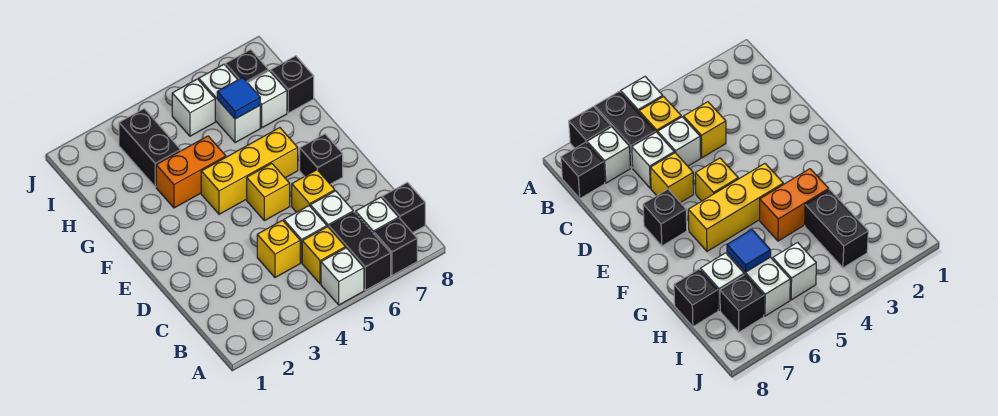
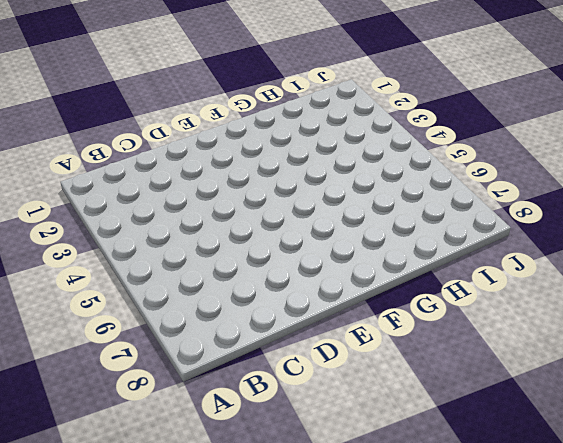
none -> white brick A5 level 1
none -> black brick A6:B6 level 1
none -> black brick A7 level 1

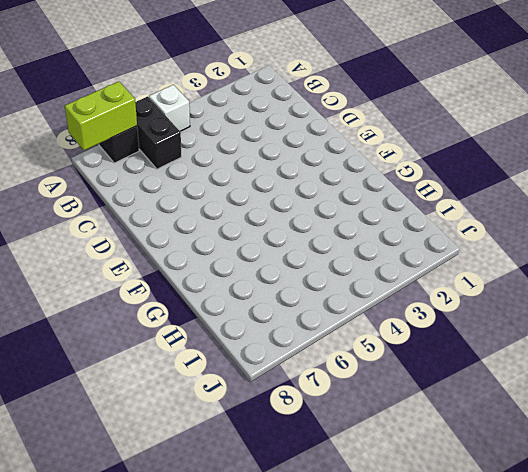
lime brick A7:A8 level 2 -> none
none -> yellow brick B5 level 1
none -> white brick B7 level 1
none -> black brick B8 level 1

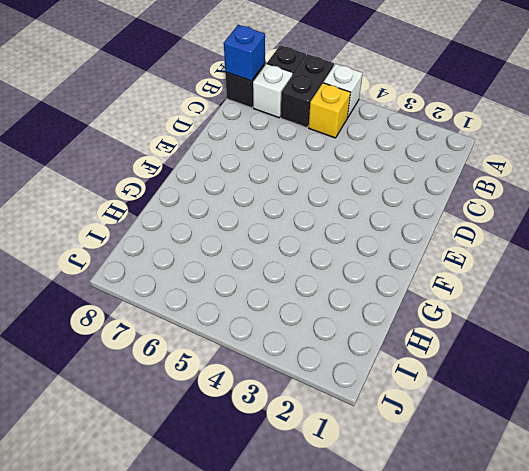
blue brick B8 level 2 -> none
none -> yellow brick C4 level 1
none -> white brick C5 level 1
none -> white brick C6 level 1

